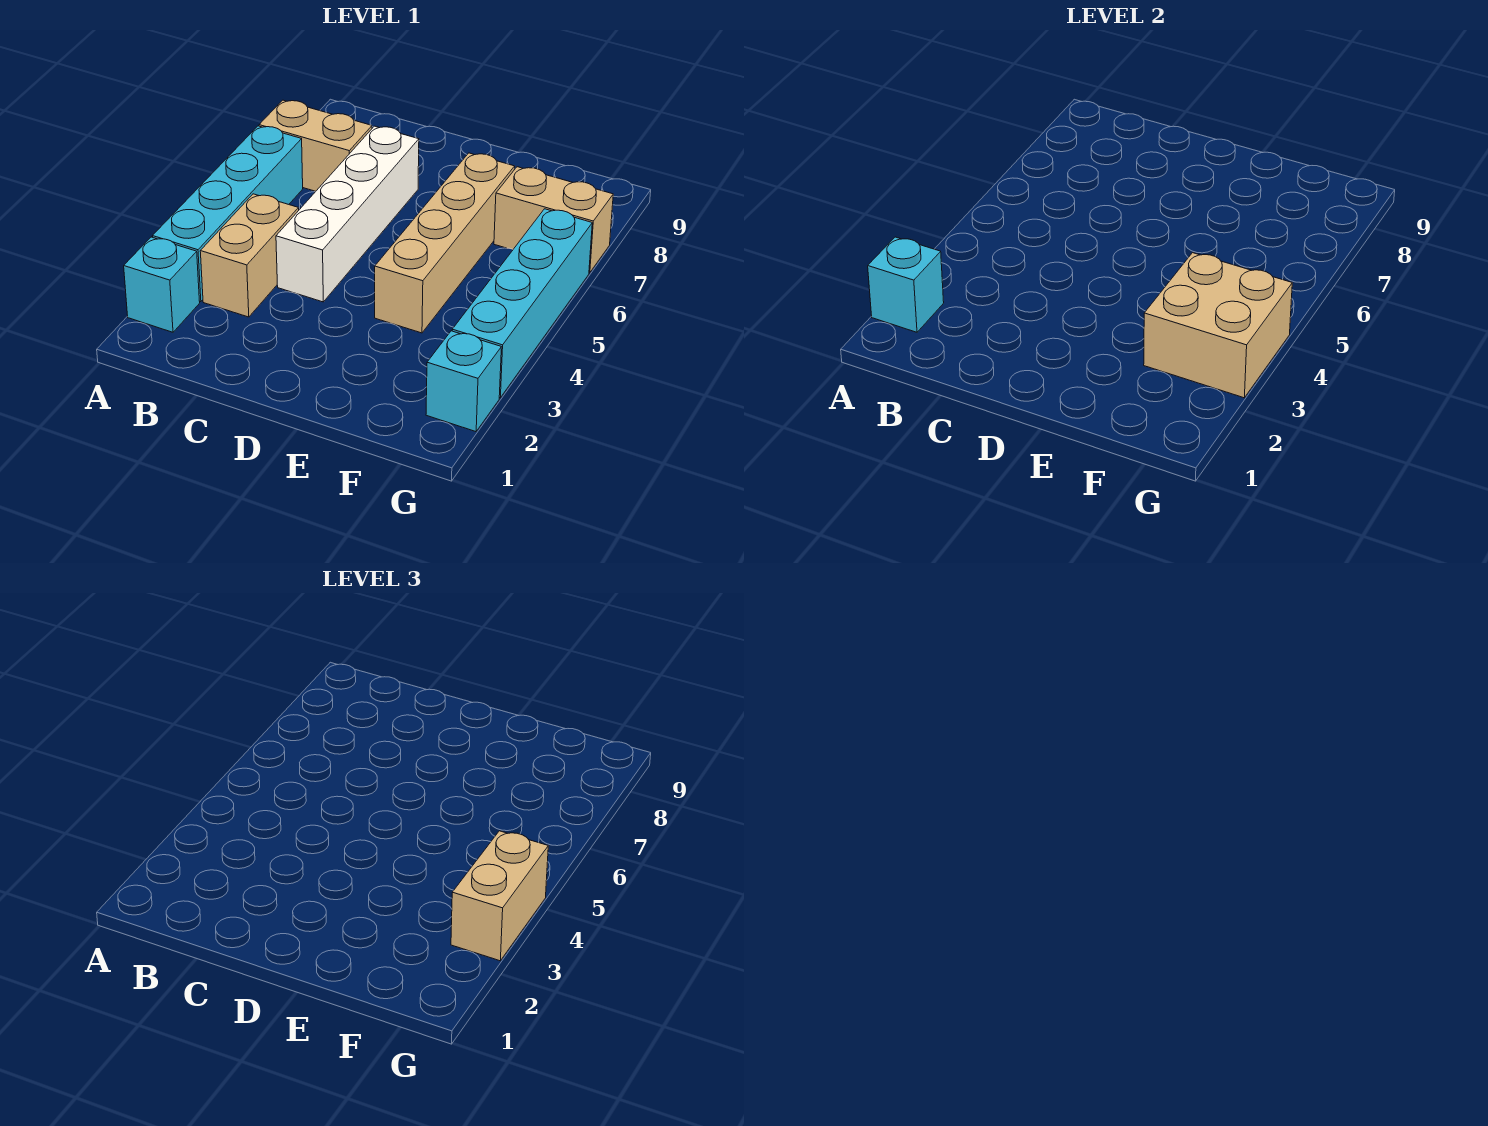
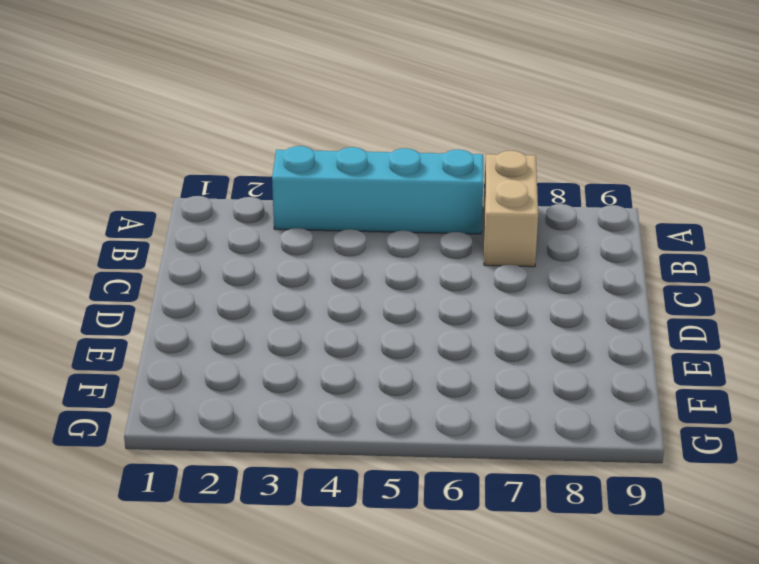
none -> cyan brick A2 level 1
none -> tan brick B3:B4 level 1
none -> white brick C4:C7 level 1

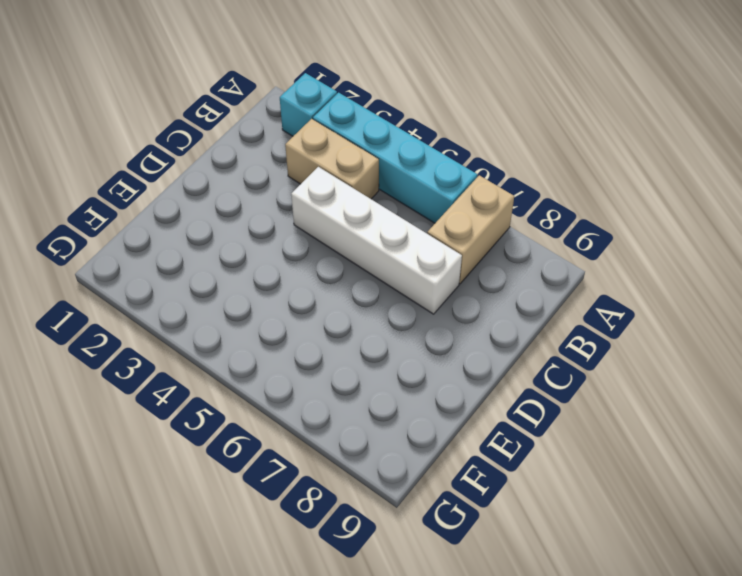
none -> tan brick E4:E7 level 1
none -> tan brick F7:G7 level 1
none -> cyan brick G2 level 1

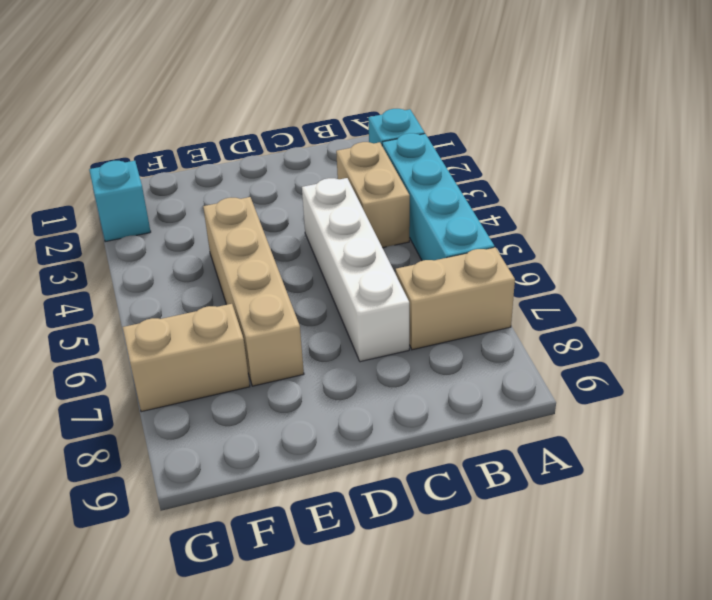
none -> cyan brick G3:G6 level 1
none -> cyan brick A2 level 2
none -> tan brick F3:G4 level 2

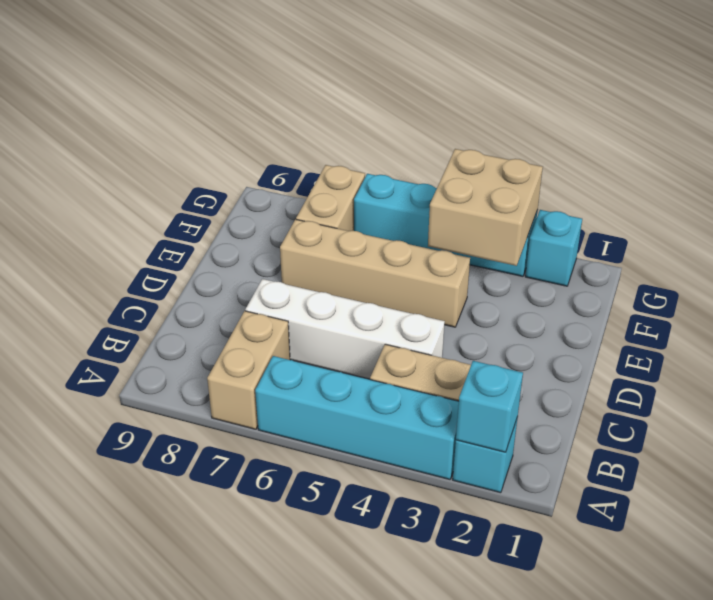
none -> tan brick G3:G4 level 3

